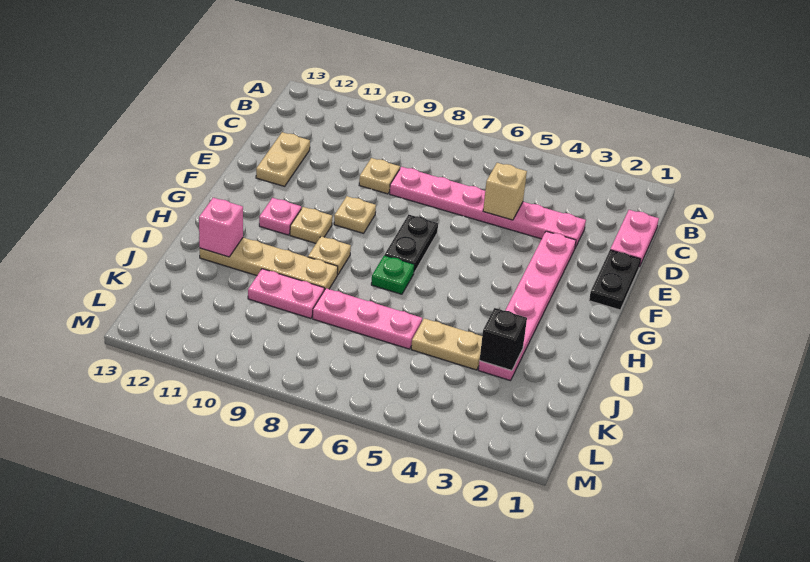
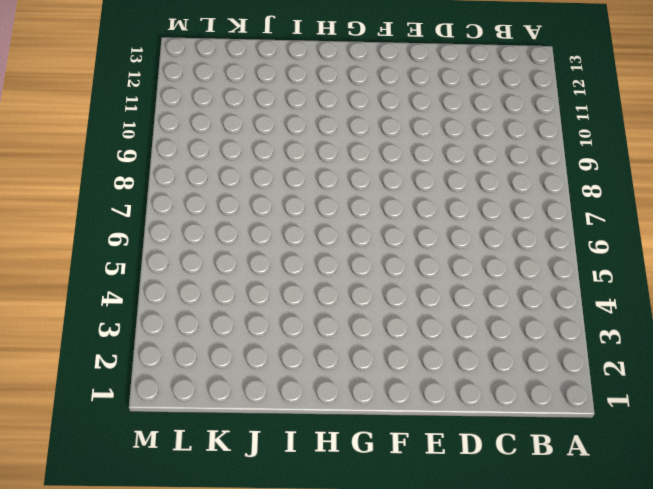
none -> pink plate C1:D1 level 1
none -> pink plate D3:D8 level 1
none -> tan plate D9 level 1

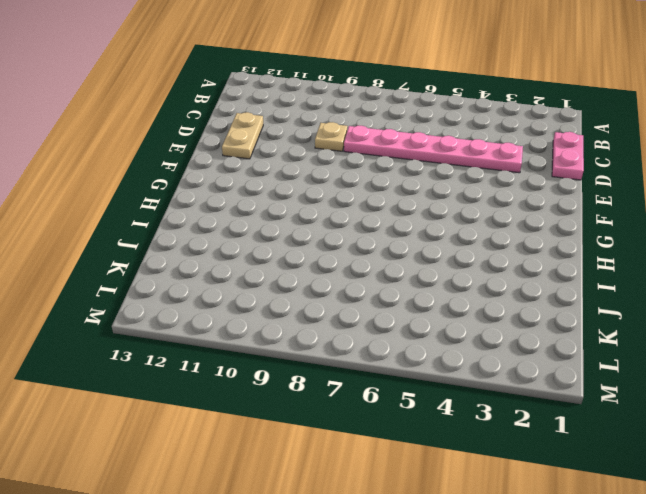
none -> black plate E1:F1 level 1
none -> pink plate E3:J3 level 1
none -> black plate F7:G7 level 1

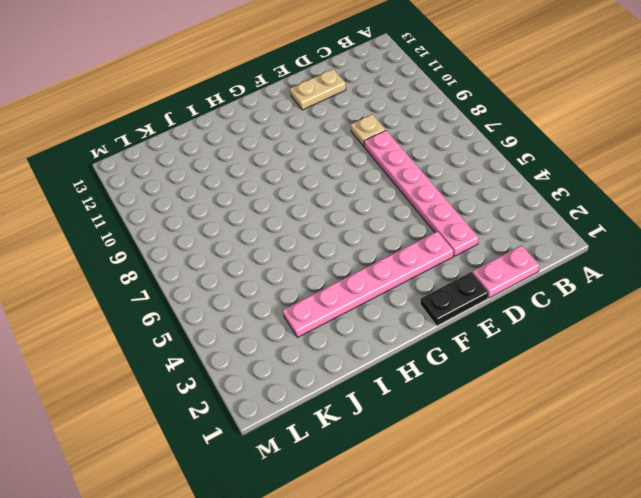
none -> black plate F7:G7 level 1
none -> tan plate F9 level 1
none -> tan plate G10 level 1

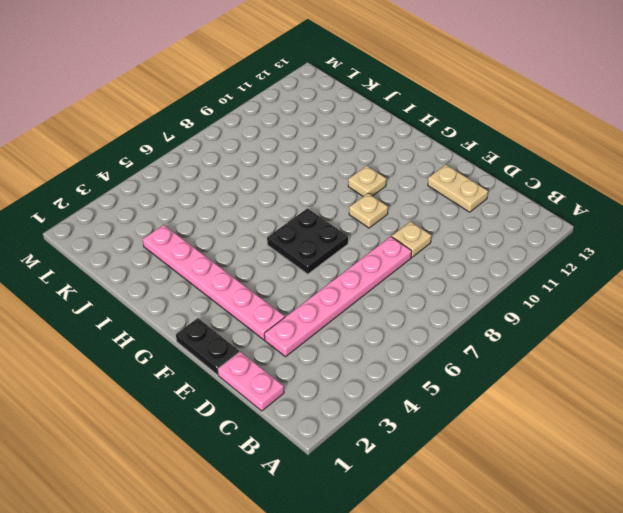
black plate F6:G7 level 1 -> black plate F7:G7 level 1
none -> pink plate G11 level 1
none -> green plate H7 level 1
none -> tan plate H9 level 1

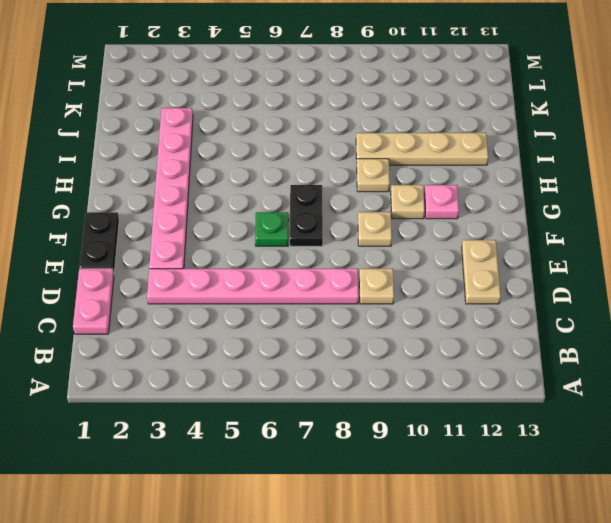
green plate F6 level 1 -> green plate H7 level 1
none -> tan plate J4:J5 level 1
none -> pink plate J6:J8 level 1
none -> pink plate J9:J10 level 1

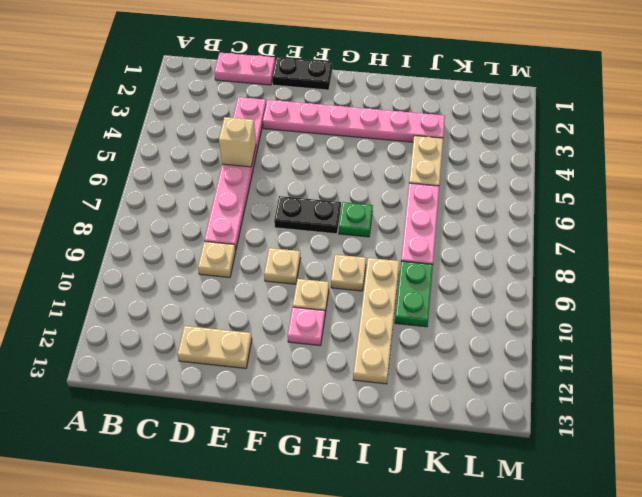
green plate J9:J10 level 1 -> pink plate J9:J10 level 1
none -> pink brick I12 level 2
none -> black brick J3 level 2

